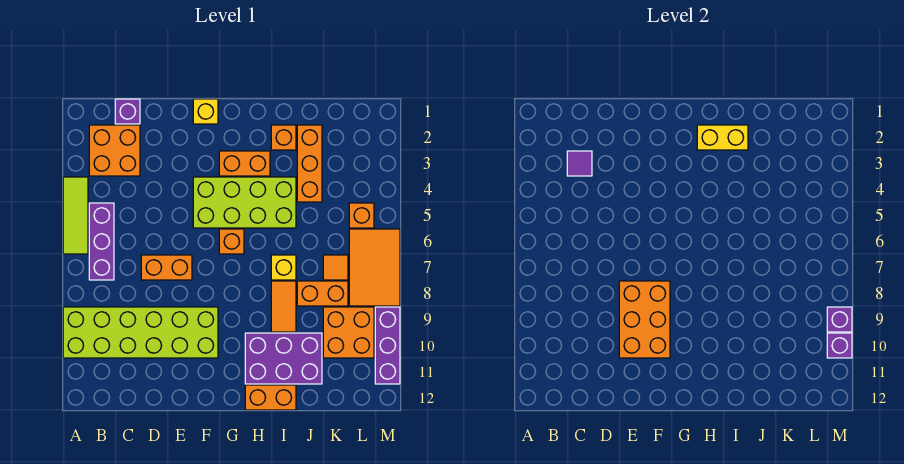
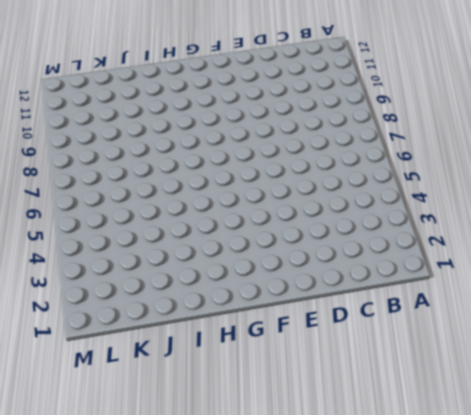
none -> lime tile A4:A6 level 1
none -> lime brick A9:F10 level 1
none -> orange brick B2:C3 level 1

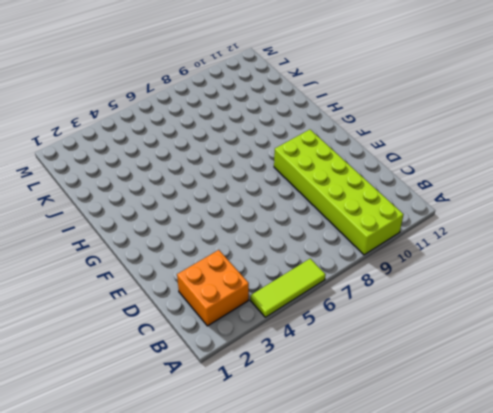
none -> purple brick B5:B7 level 1
none -> purple brick C1 level 1
none -> orange brick D7:E7 level 1

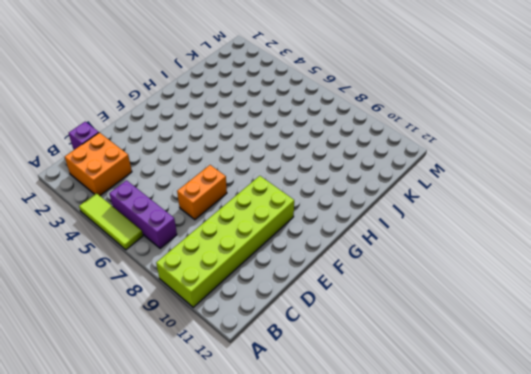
none -> yellow brick F1 level 1
none -> lime brick F4:I5 level 1
none -> orange brick G3:H3 level 1

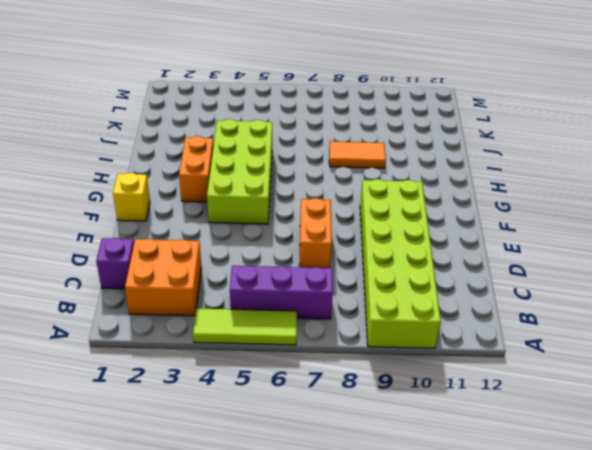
none -> orange brick G6 level 1
none -> purple brick H10:J11 level 1
none -> orange brick H12:I12 level 1

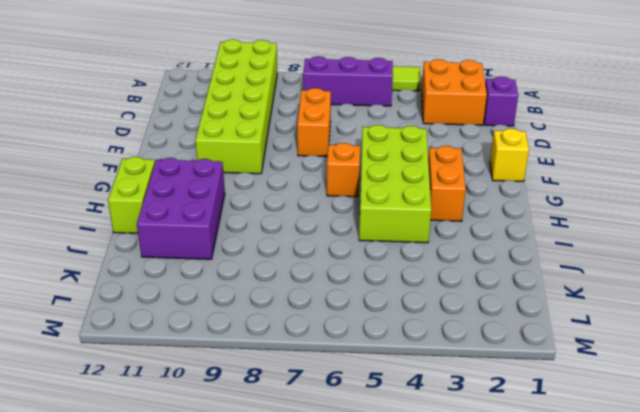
lime brick H12:I12 level 1 -> orange brick H12:I12 level 1
none -> orange brick I2 level 1
none -> yellow brick I7 level 1
none -> orange tile I8:I9 level 1

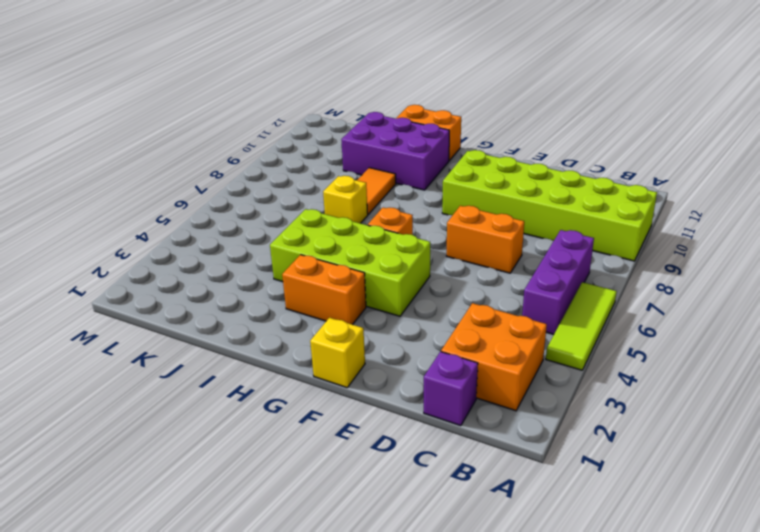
none -> orange brick I2 level 1
none -> orange brick J2:J4 level 1
none -> orange brick J8:K8 level 1

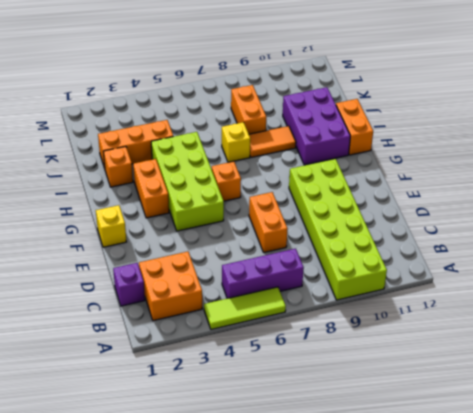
none -> orange tile K7 level 1
none -> orange brick K9:L10 level 1
none -> orange brick L5 level 1

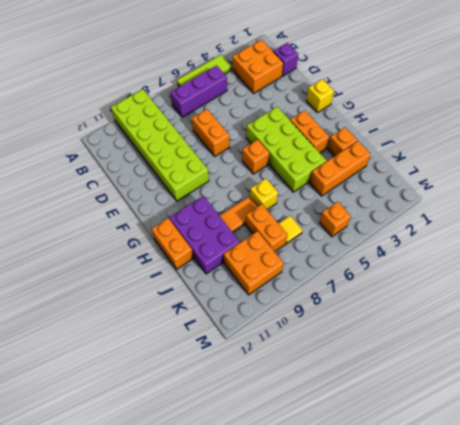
yellow tile K7 level 1 -> orange tile K7 level 1
none -> orange tile L6:M8 level 1
none -> purple brick M9:M11 level 1
none -> purple tile C3 level 2

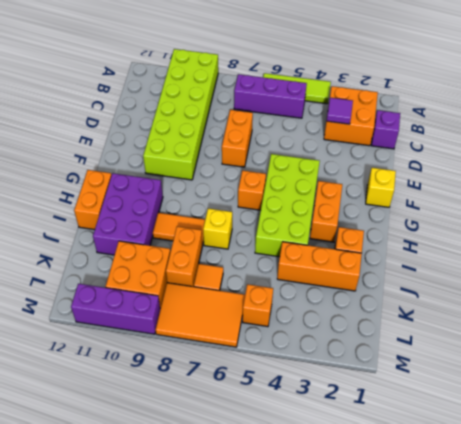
none -> orange brick E8:F10 level 2
none -> yellow brick H2:I2 level 2
none -> purple brick M9 level 2

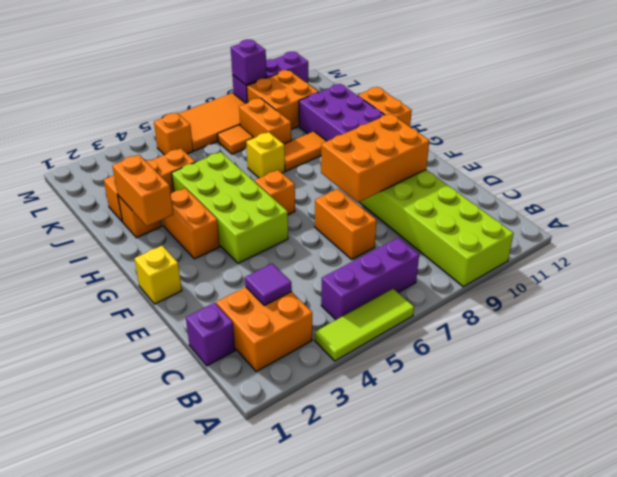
orange brick H2:I2 level 2 -> yellow brick H2:I2 level 2
none -> purple brick M10 level 2

